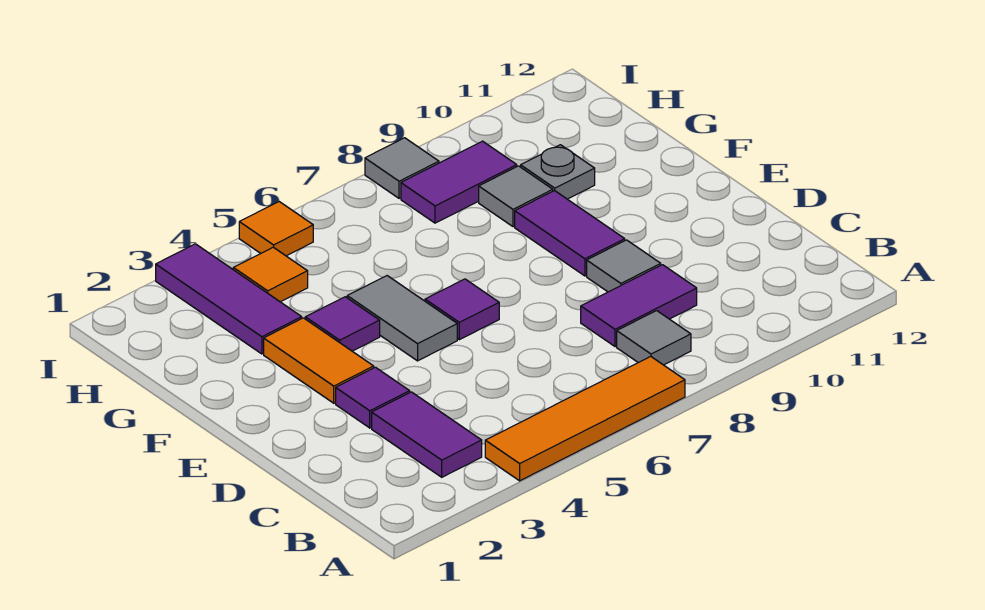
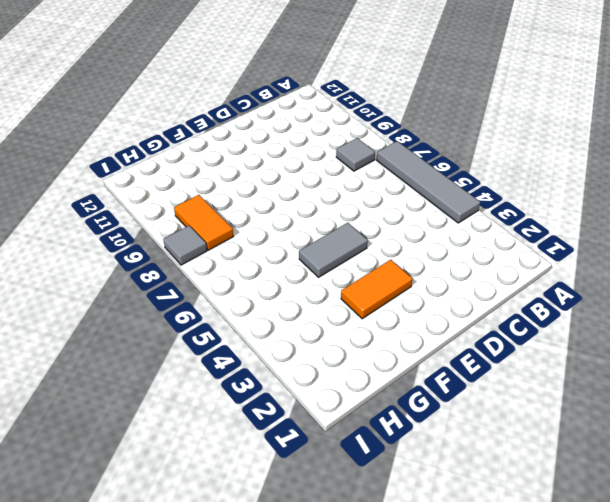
grey tile A4:A7 level 1 -> orange tile A4:A7 level 1
orange tile H8:H9 level 1 -> purple tile H8:H9 level 1
none -> purple tile B3:C3 level 1
none -> purple tile C8:C9 level 1
none -> purple tile D3 level 1

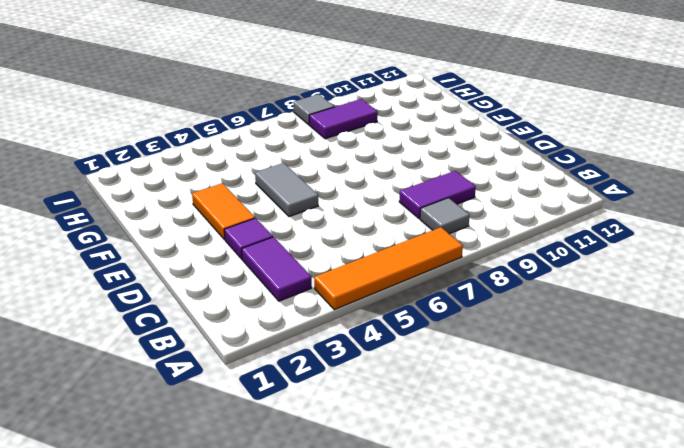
none -> grey tile D9 level 1
none -> purple tile E6 level 1
none -> purple tile E9:F9 level 1

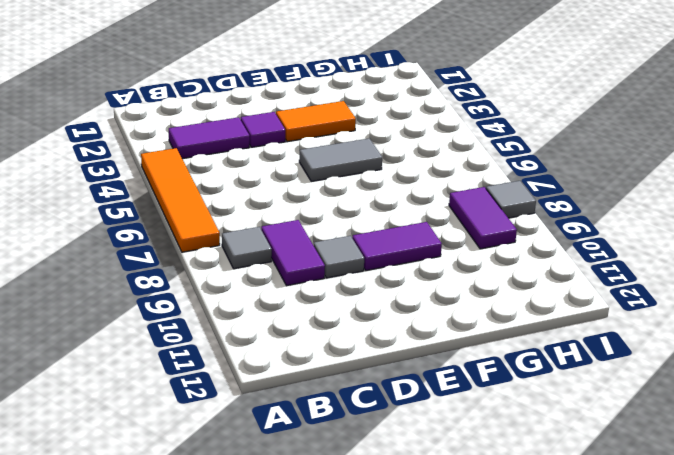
none -> purple tile E6 level 1
none -> purple tile F4 level 1
none -> purple tile G3:I3 level 1

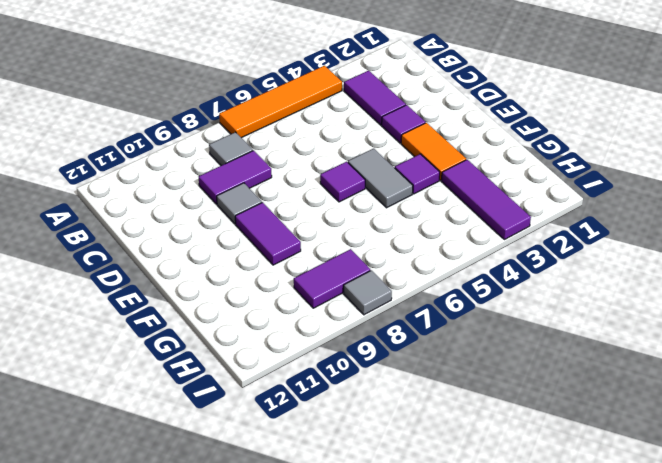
none -> grey tile G9 level 1
none -> grey plate G10 level 1
none -> orange tile H4 level 1

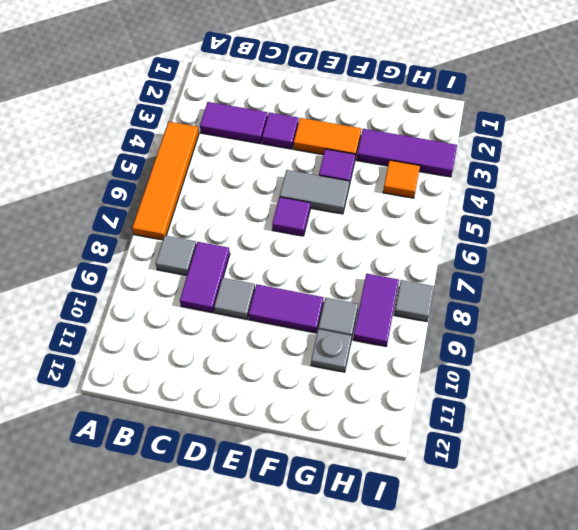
none -> orange tile I5 level 1

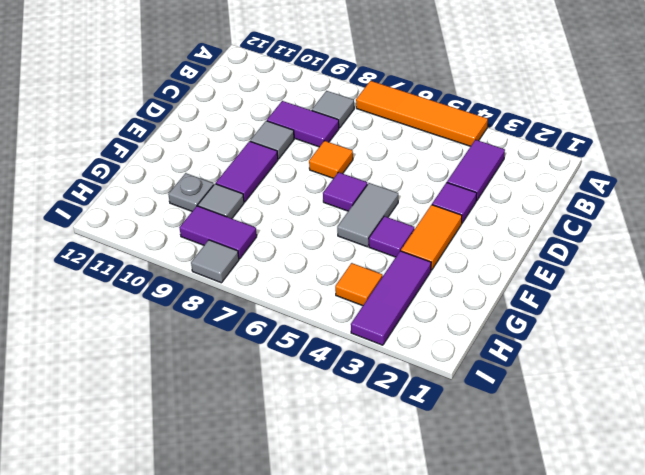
orange tile D7 level 1 -> orange tile I5 level 1

